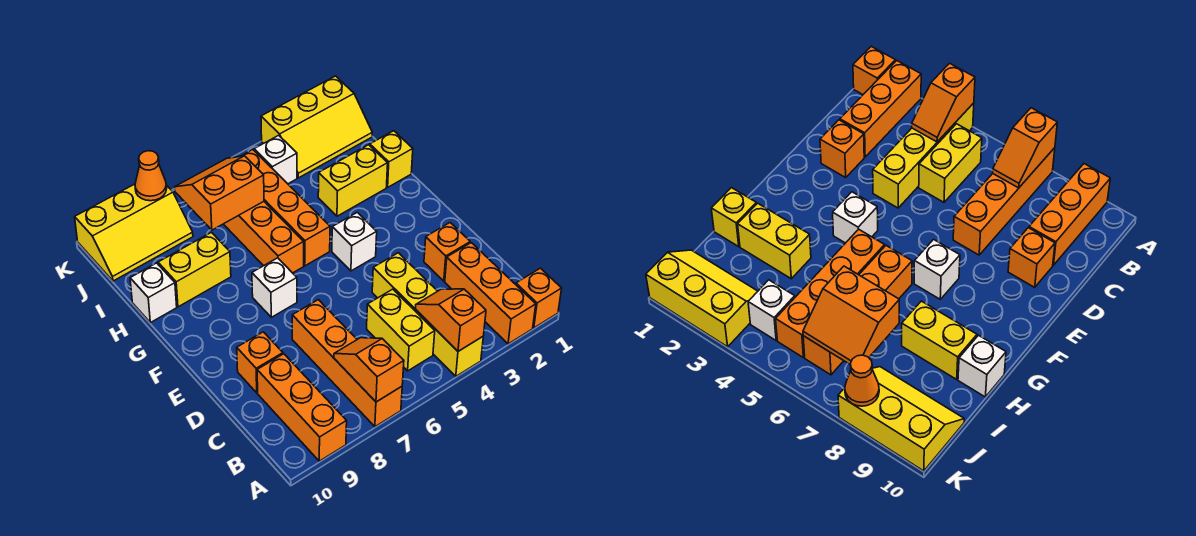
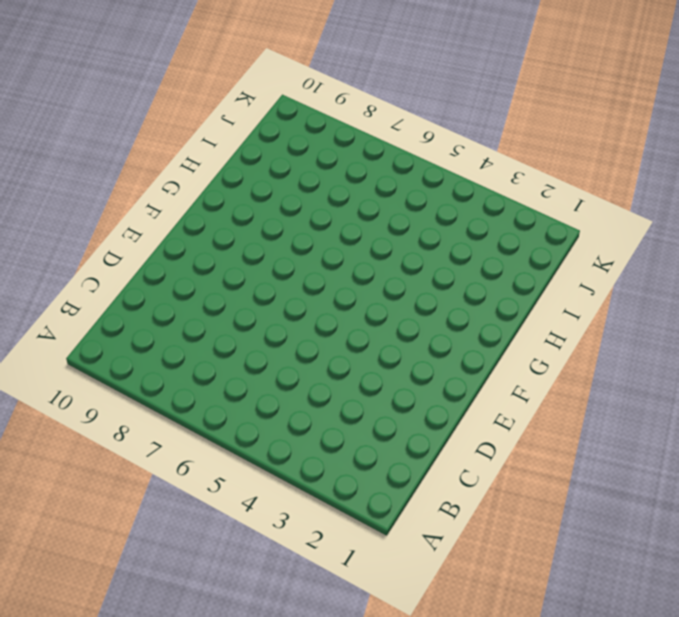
none -> orange brick A1 level 1
none -> orange brick A2:C2 level 1
none -> yellow brick A4:D4 level 1

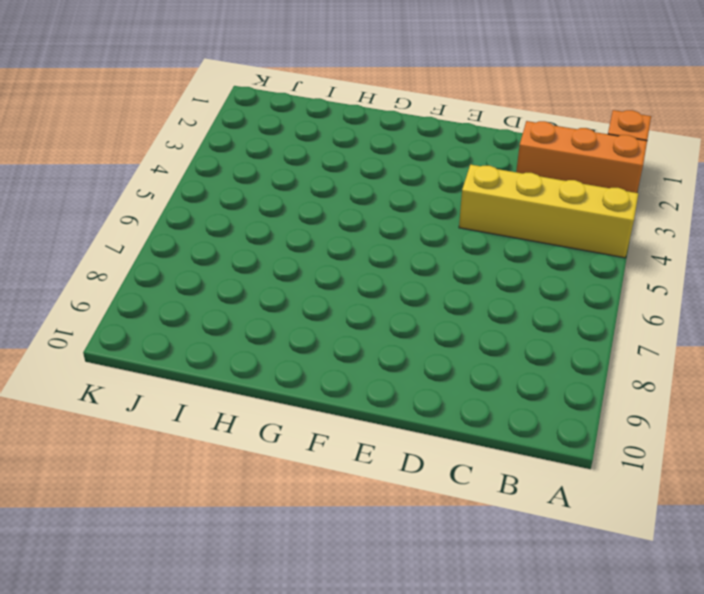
none -> orange brick A7:D7 level 1
none -> orange brick A9:C9 level 1
none -> yellow brick B5:C5 level 1

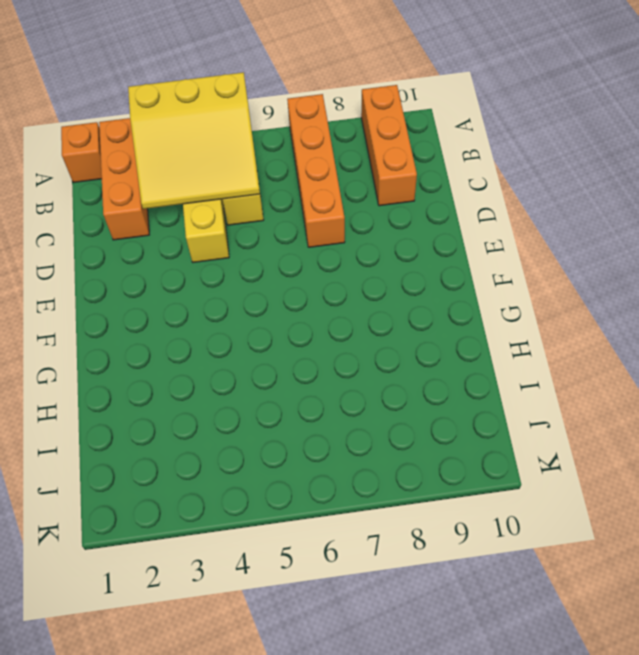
yellow slope A3:C5 level 2 top A -> orange slope A4:B4 level 2 top A
none -> orange brick D2 level 1
none -> orange brick D9 level 1
none -> white brick F4 level 1

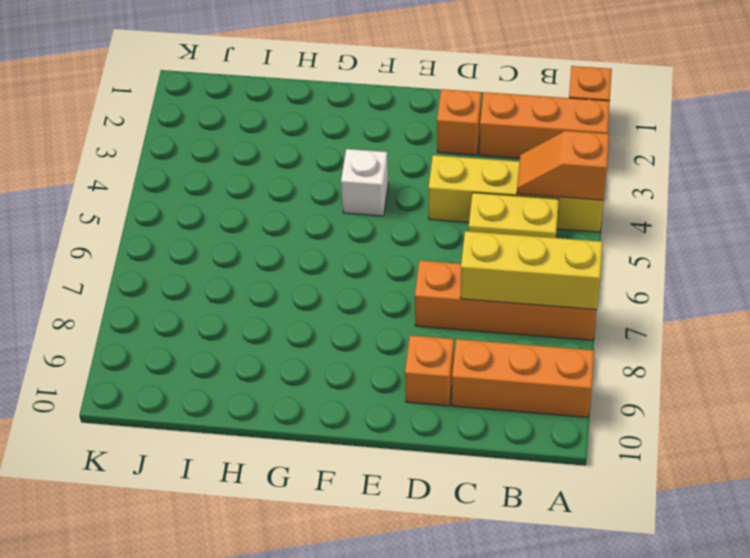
yellow brick A7:C7 level 2 -> orange slope A7:B7 level 2 top A
none -> white brick F7 level 1
none -> orange brick G5:J5 level 1
none -> orange brick G6:J6 level 1

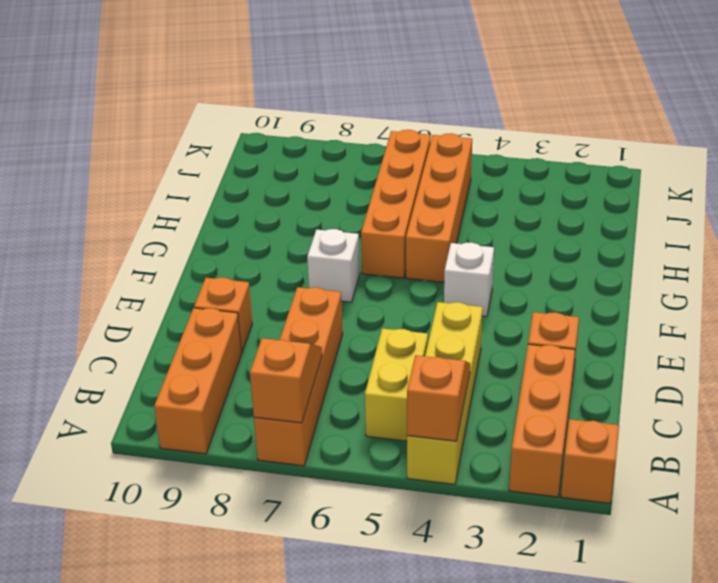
none -> yellow brick H1 level 1
none -> yellow brick H2:H3 level 1
none -> yellow brick H8:H9 level 1

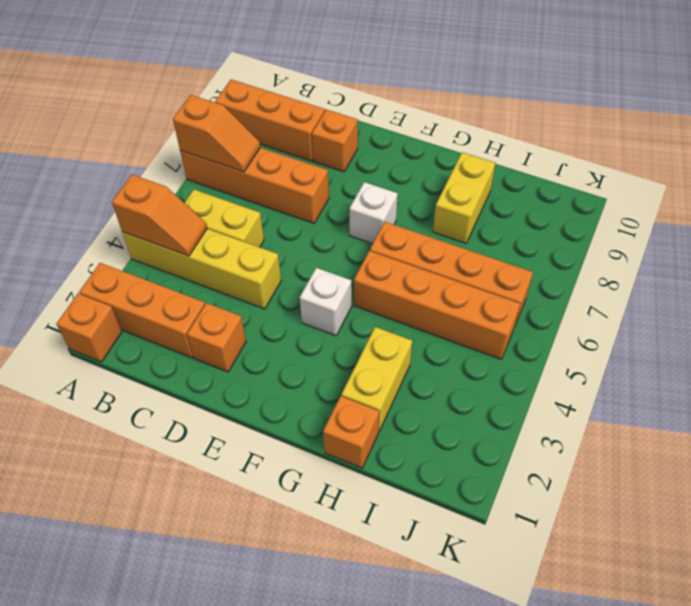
orange brick H1 level 1 -> yellow brick H1 level 1
none -> white brick H10 level 1
none -> yellow slope J1:K3 level 1 top K
none -> white brick J4 level 1

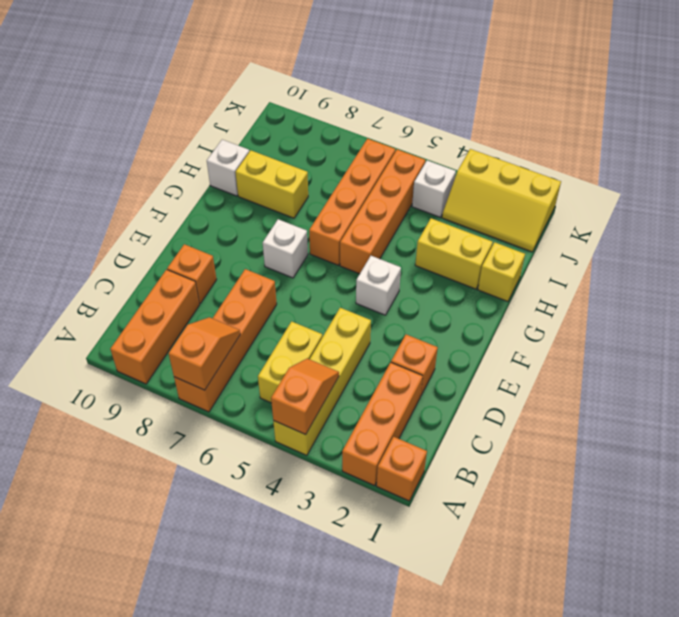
none -> yellow slope J8:K10 level 1 top K
none -> orange slope I6:J7 level 2 top I
none -> orange cone K8 level 2

